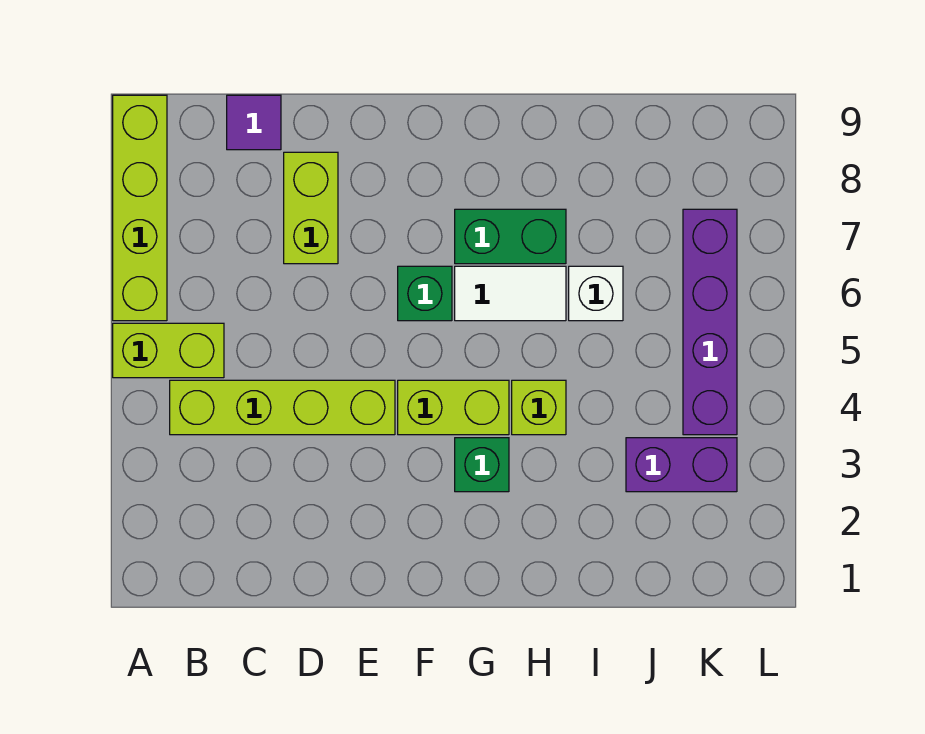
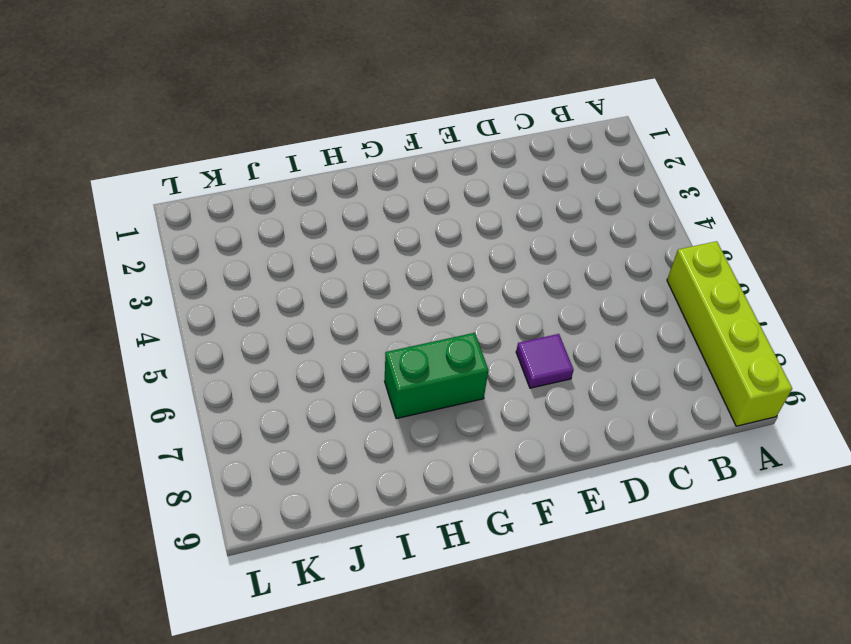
purple tile E7 level 1 -> purple tile C9 level 1
none -> lime brick A5:B5 level 1
none -> lime brick B4:E4 level 1
none -> lime brick D7:D8 level 1

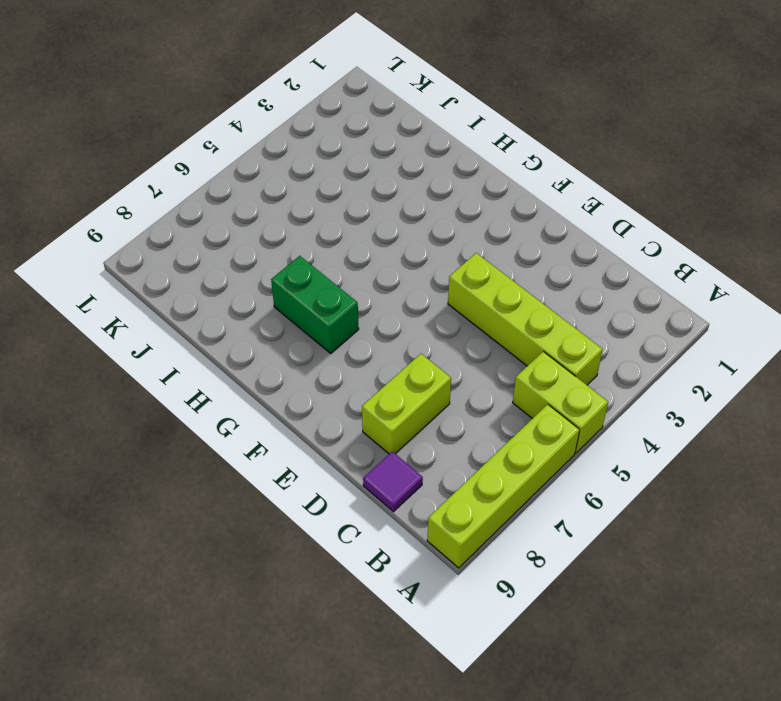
none -> lime brick F4:G4 level 1
none -> green brick F6 level 1
none -> green brick G3 level 1

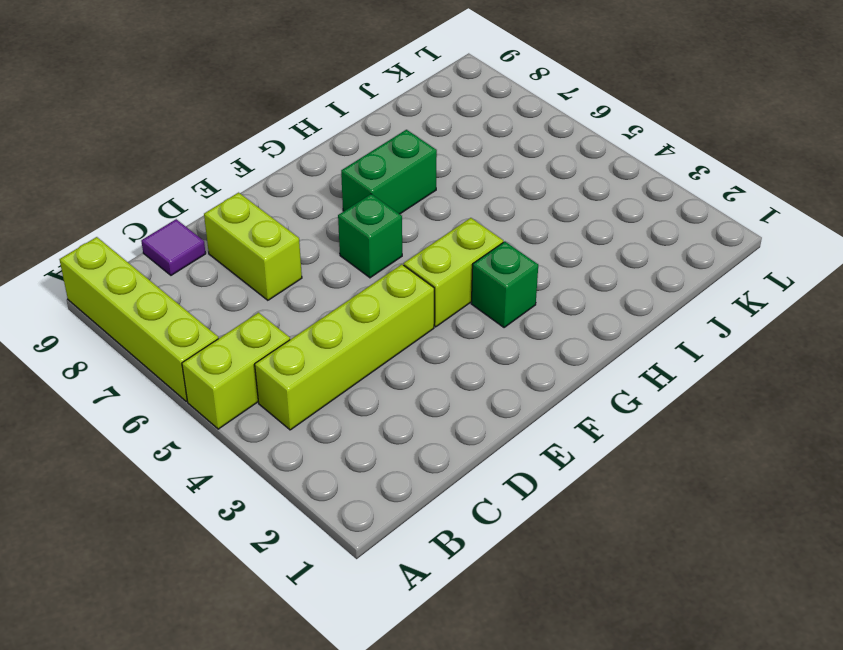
none -> white tile G6:H6 level 1
none -> lime brick H4 level 1
none -> white brick I6 level 1

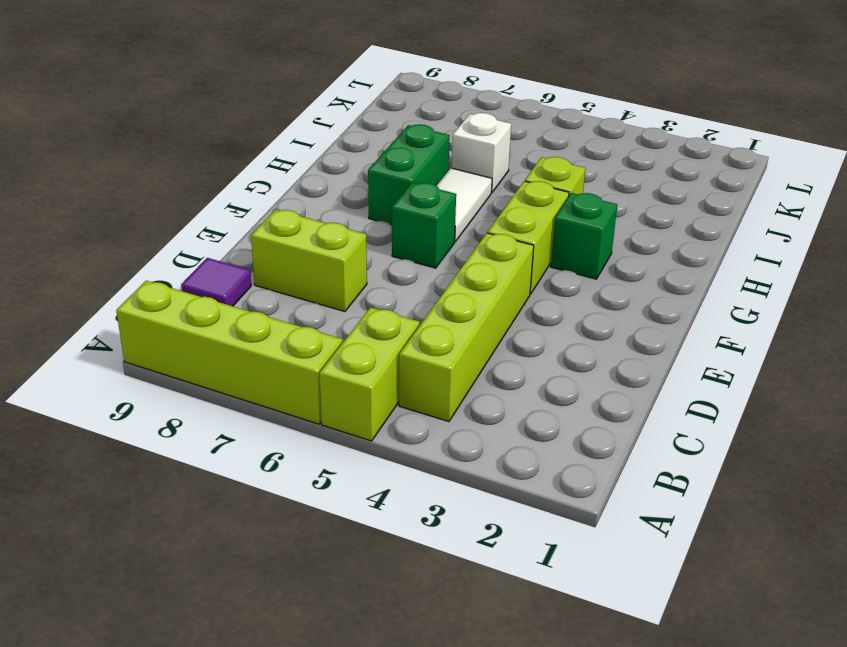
none -> purple brick J3:K3 level 1
none -> purple brick K4:K7 level 1

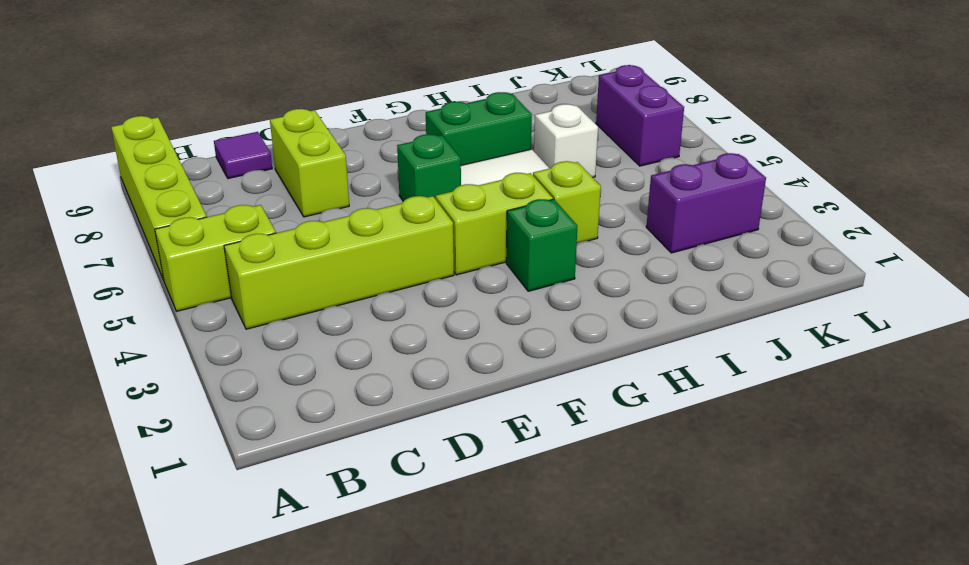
purple brick K6:K7 level 1 -> purple brick K4:K7 level 1

